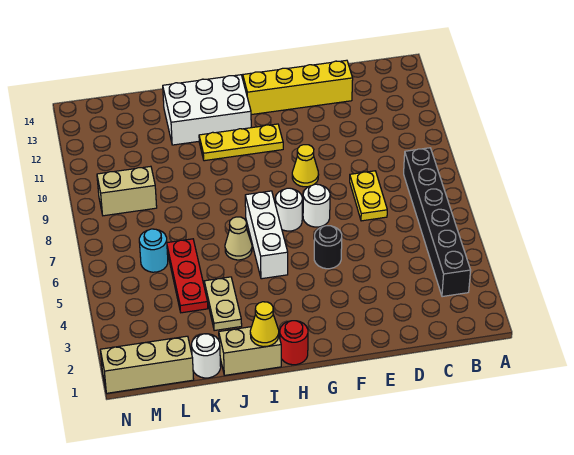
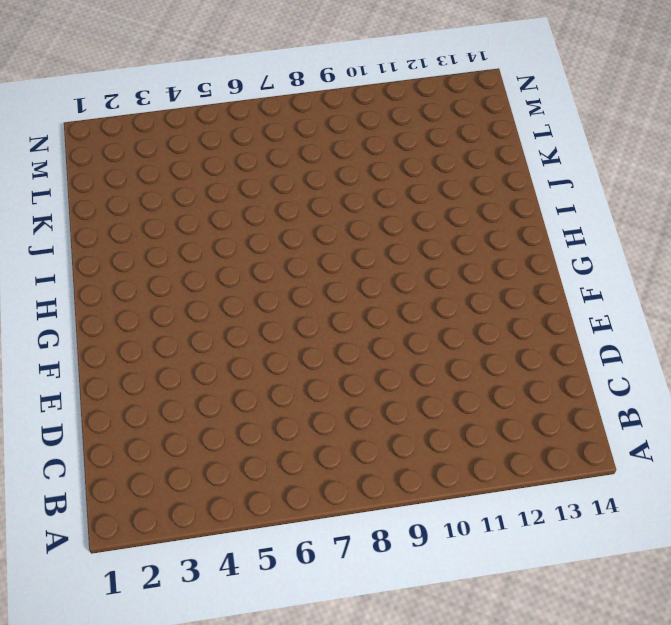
none -> black brick B3:B8 level 1
none -> yellow plate D7:D8 level 1
none -> yellow brick D13:G13 level 1

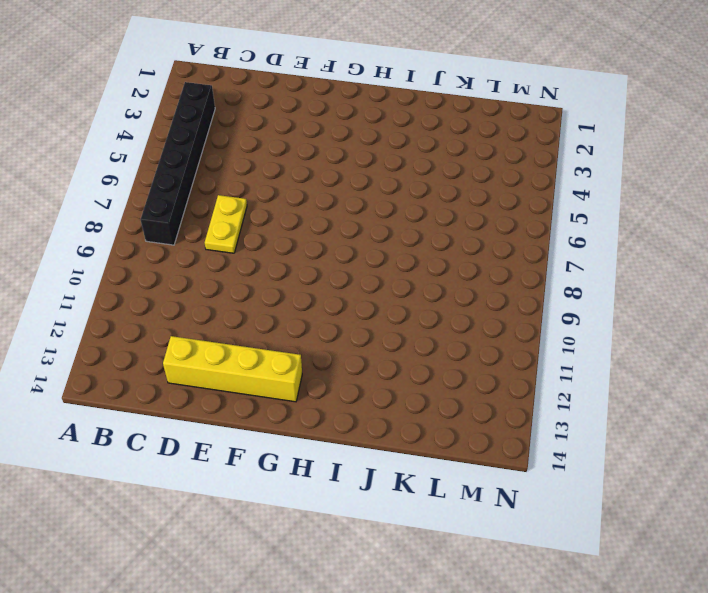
none -> black round brick F5 level 1
none -> white round brick F7 level 1
none -> yellow cone F9 level 1

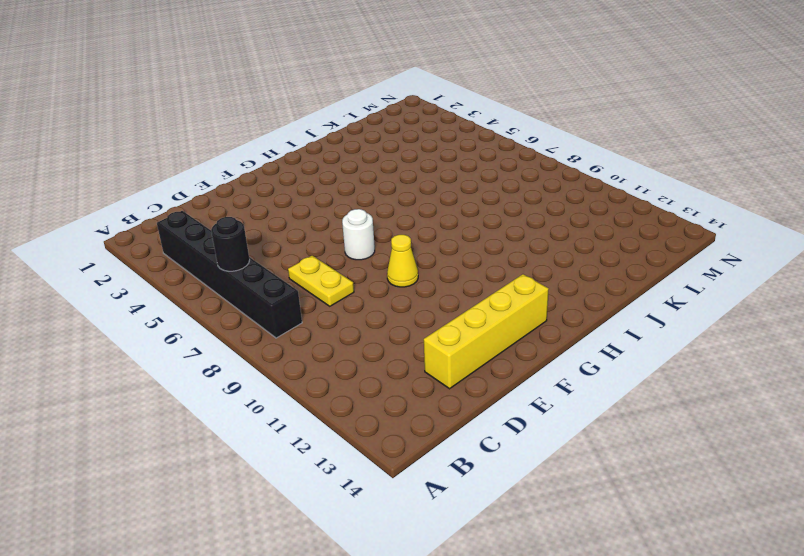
black round brick B6 level 2 -> black round brick F5 level 1
none -> white round brick G7 level 1
none -> yellow plate G11:I11 level 1
none -> red round brick H1 level 1

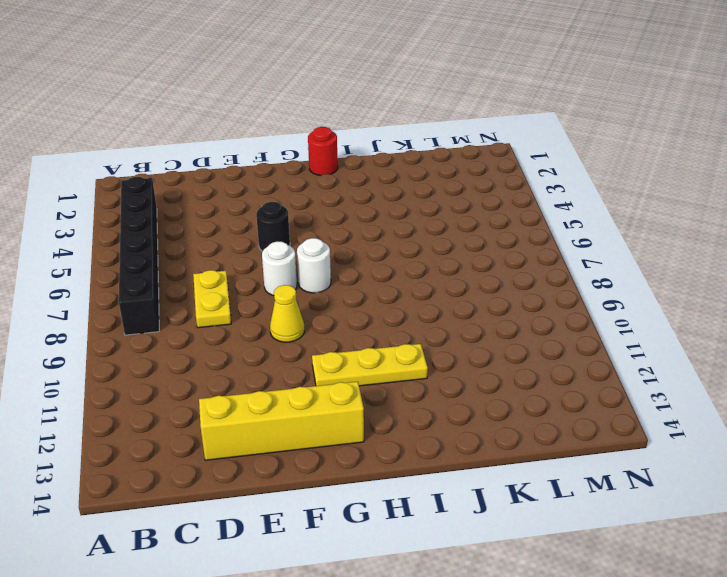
none -> white brick H5:H7 level 1
none -> white brick H12:J13 level 1
none -> tan brick I1:J1 level 1

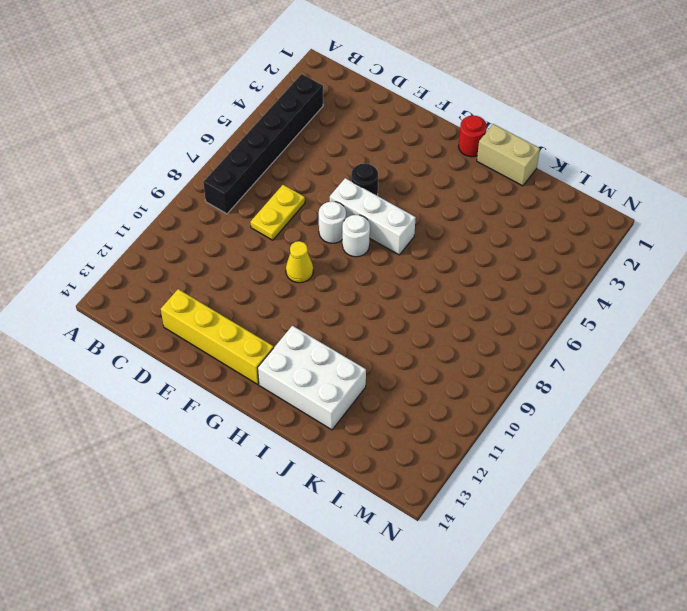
white brick F6:H6 level 1 -> white brick H5:H7 level 1
none -> yellow plate G11:I11 level 1
none -> tan cone I6 level 1
none -> tan plate J3:J4 level 1

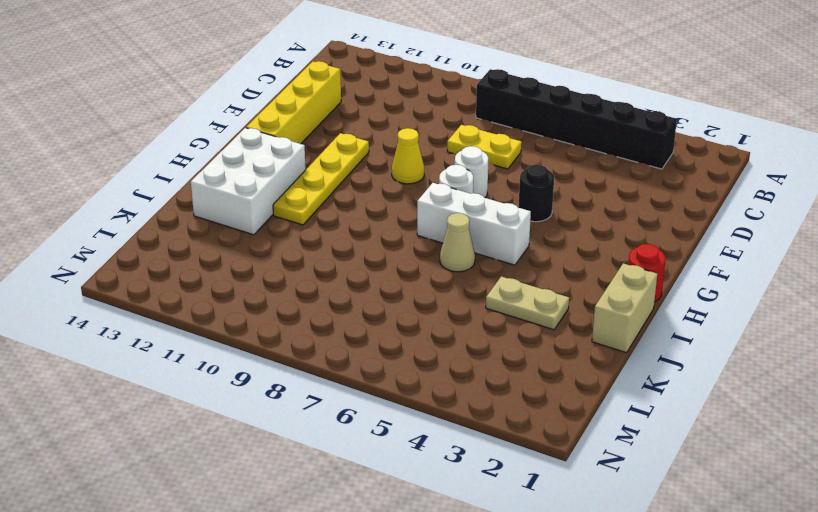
yellow plate F11:I11 level 1 -> yellow plate G11:I11 level 1
none -> white round brick K1 level 1
none -> red plate K4:K6 level 1
none -> tan brick L1:N1 level 1

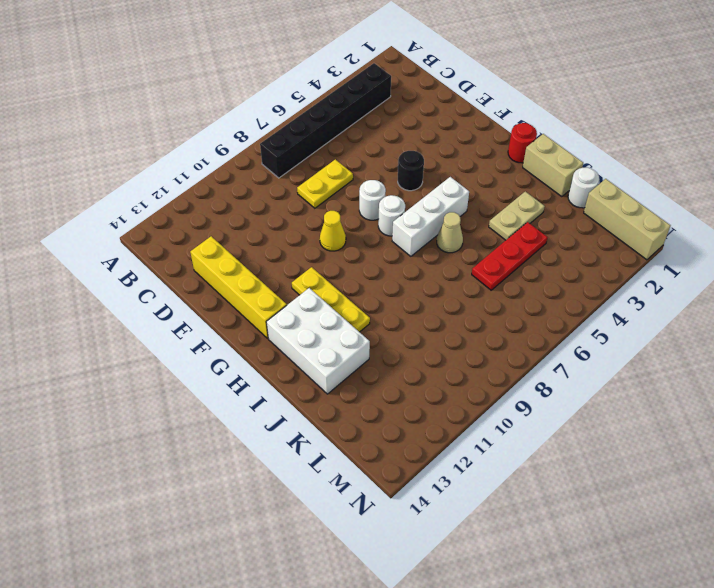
none -> cyan round brick L6 level 1
none -> tan brick L9:M9 level 1
none -> yellow cone I1 level 2

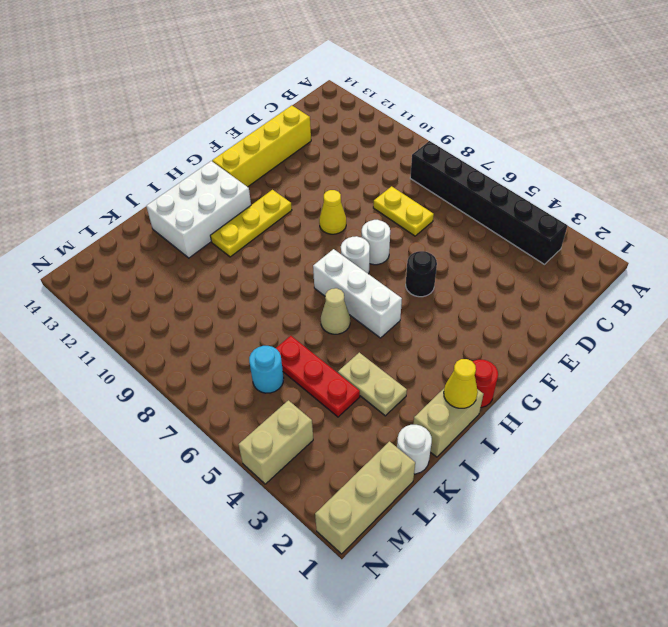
tan brick M4:N4 level 1 -> tan brick L9:M9 level 1

